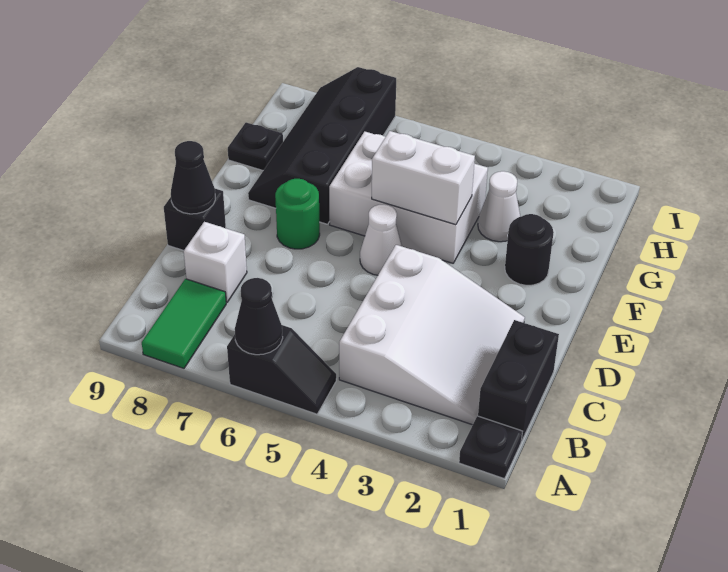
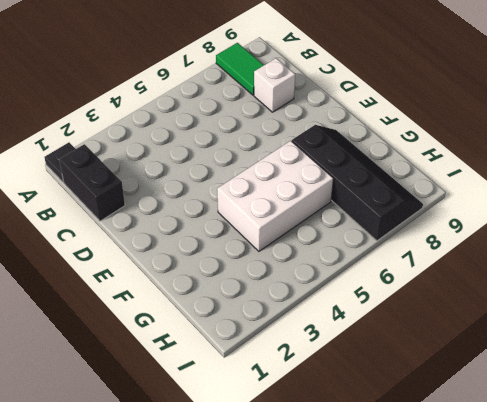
none -> black slope A5:A6 level 1 top 6
none -> white slope B2:D4 level 1 top 4
none -> black brick D9 level 1

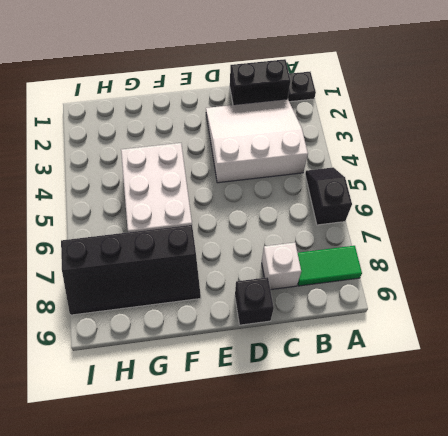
none -> white cone E5 level 1
none -> green round brick E7 level 1
none -> black round brick F2 level 1

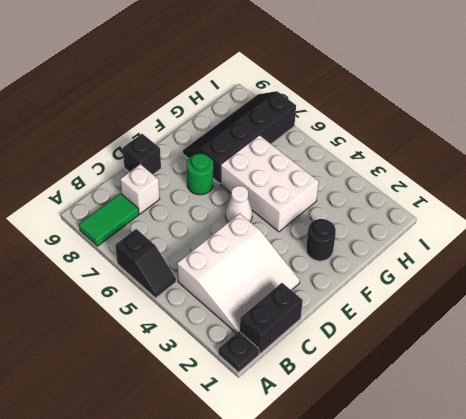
none -> white cone G3 level 1
none -> black plate G9 level 1
none -> black cone A6 level 2

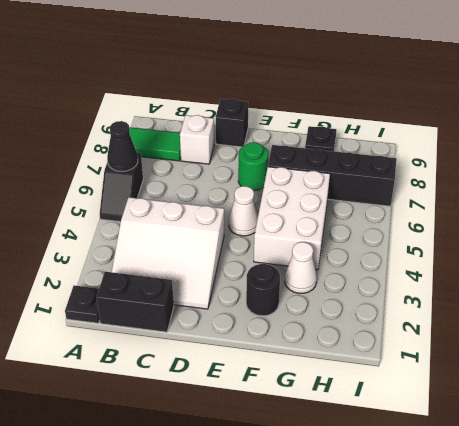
none -> black cone D9 level 2
none -> white brick F4:F5 level 2

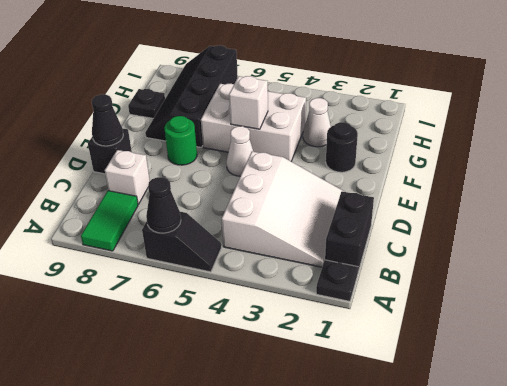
white brick F5 level 2 -> white brick F4:F5 level 2

